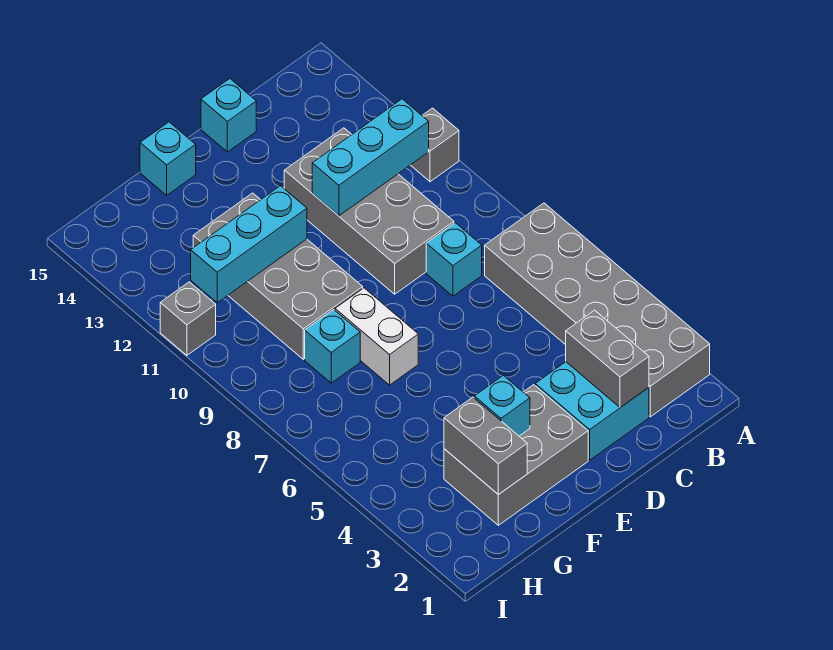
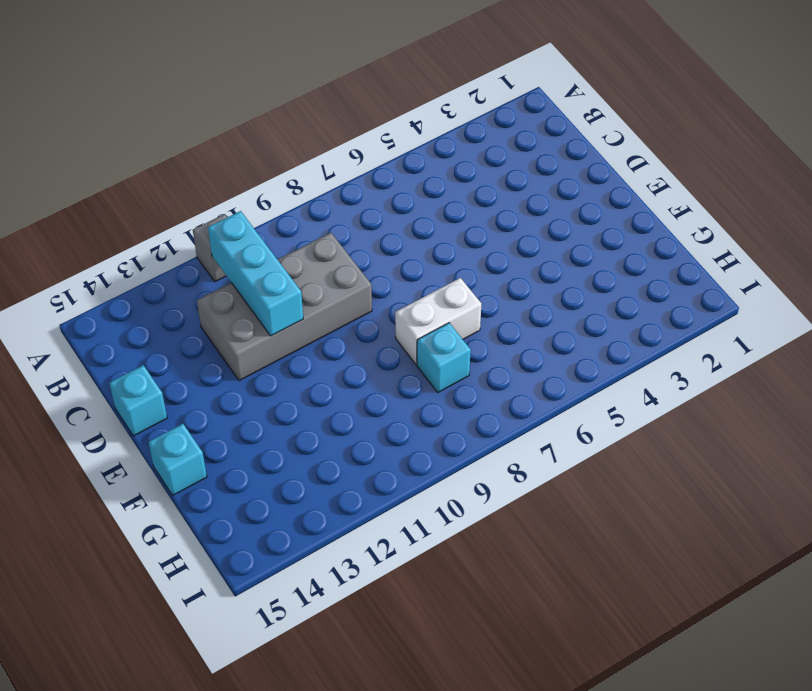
none -> grey brick A2:B7 level 1
none -> cyan brick C2:D3 level 1
none -> cyan brick C8 level 1

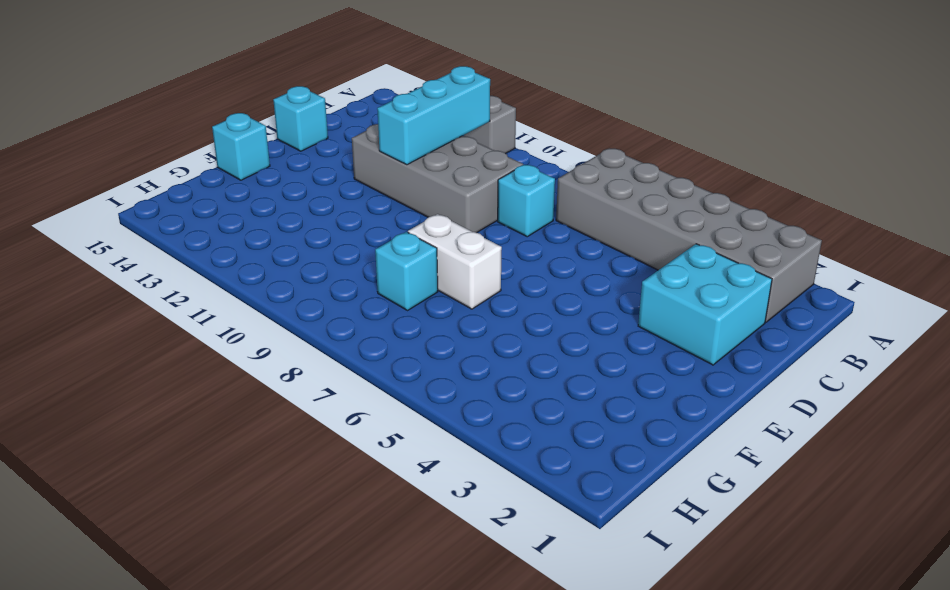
none -> grey brick E2:G3 level 1
none -> grey brick F9:G12 level 1
none -> grey brick I11 level 1

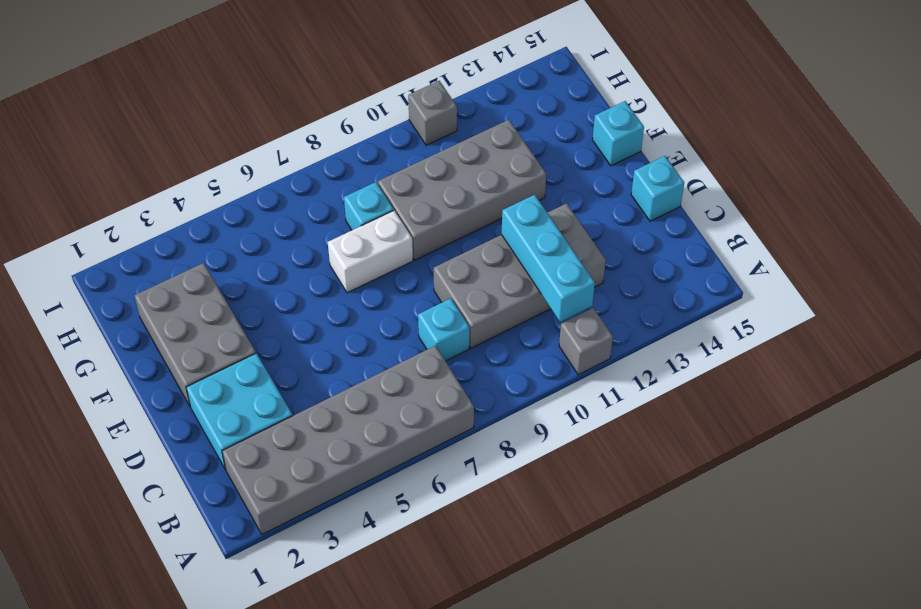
none -> grey brick C2:C3 level 2
none -> cyan brick F3 level 2
none -> cyan brick F11:H11 level 2

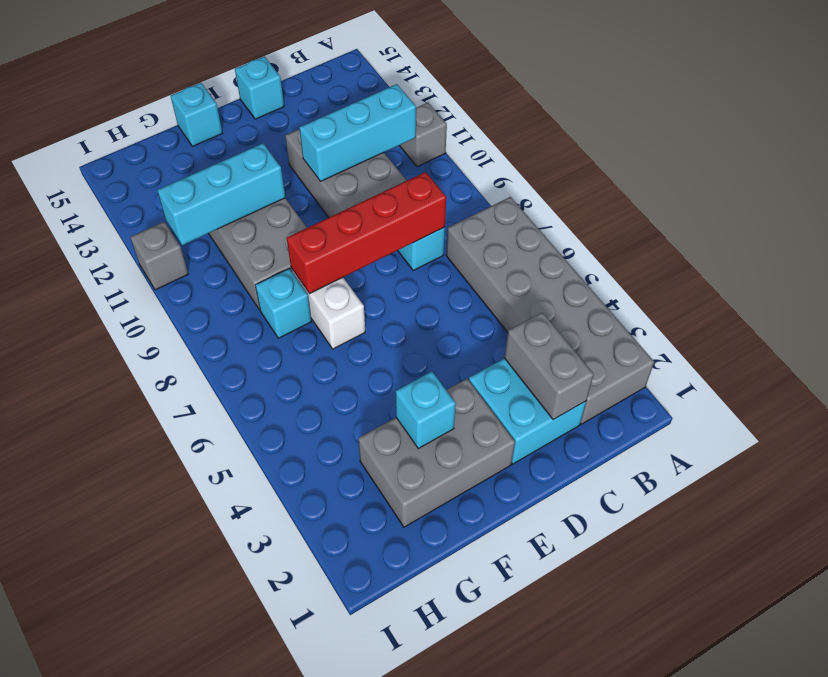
red brick C8:F8 level 2 -> none
none -> grey brick G2:G3 level 2

